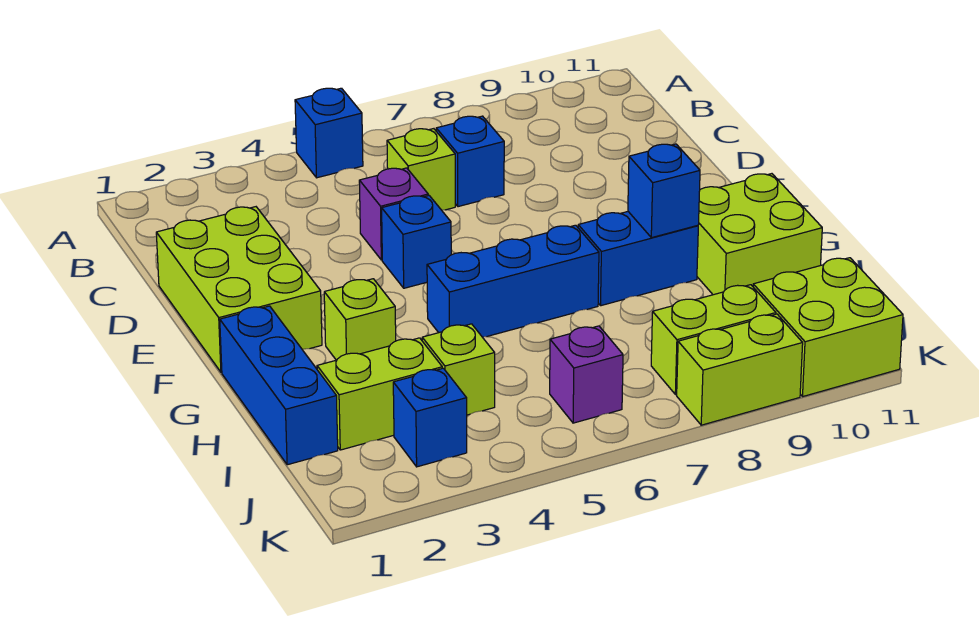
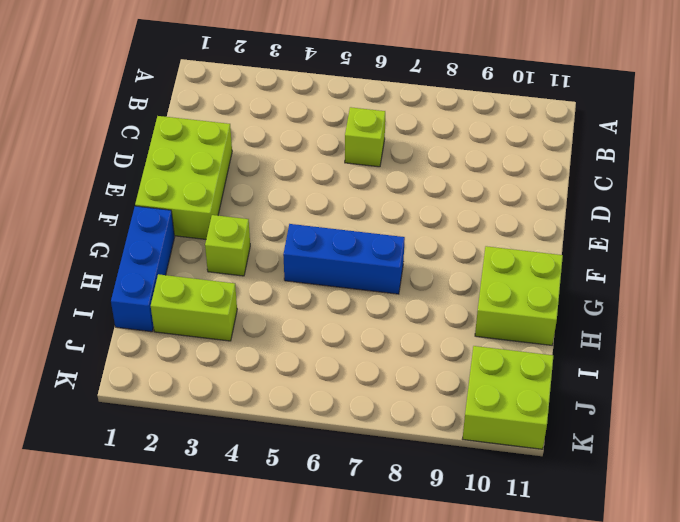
none -> blue brick A5 level 1
none -> blue brick C7 level 1
none -> purple brick D5 level 1

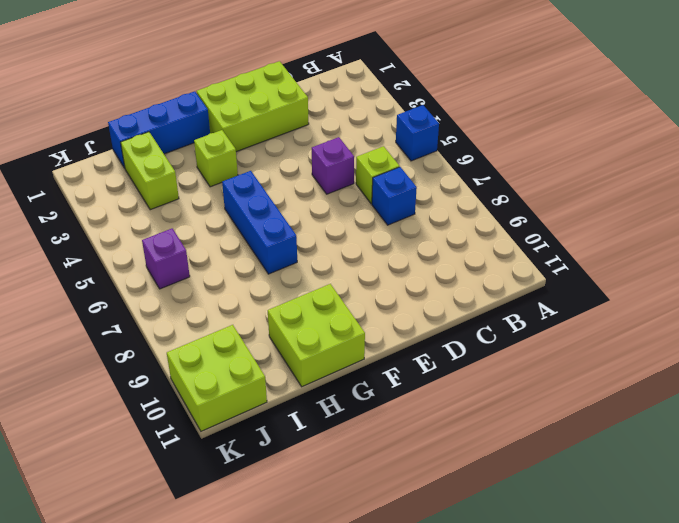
none -> blue brick E5 level 1
none -> blue brick G8:G9 level 1
none -> lime brick I4 level 1

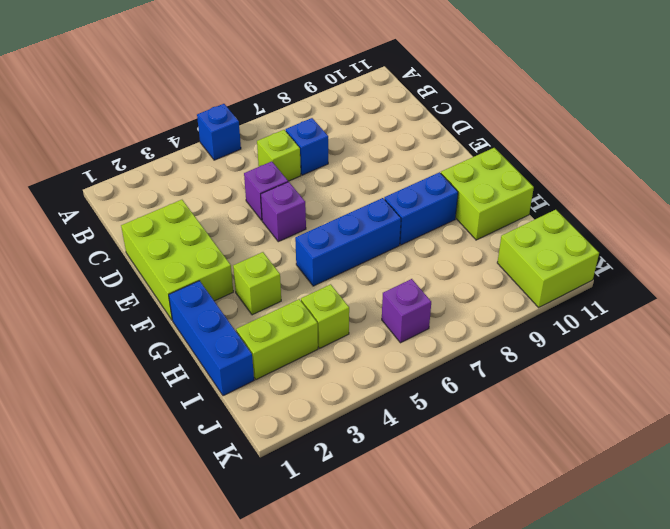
purple brick E5 level 1 -> blue brick E5 level 1
none -> blue brick J3 level 1
none -> lime brick J8:J9 level 1
none -> lime brick K8:K9 level 1

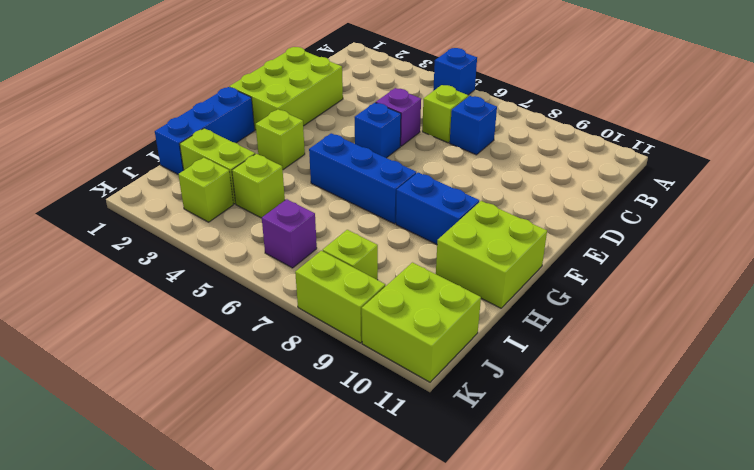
lime brick J3 level 1 -> blue brick J3 level 1
lime brick J8 level 1 -> lime brick J8:J9 level 1
none -> blue brick G9 level 2

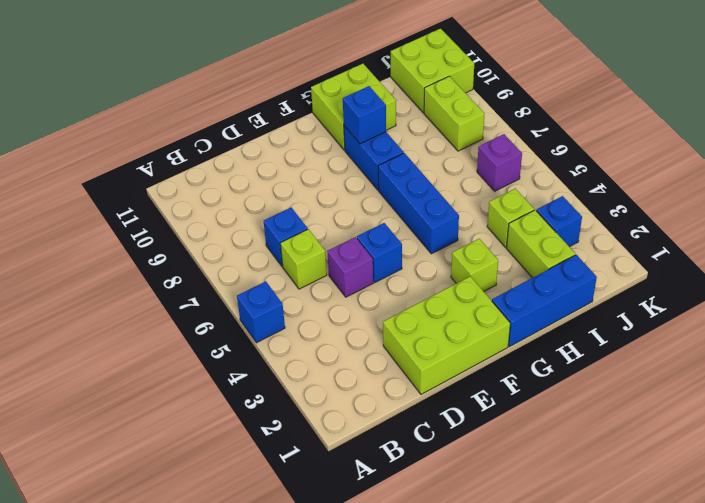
none -> lime brick K8:K9 level 1

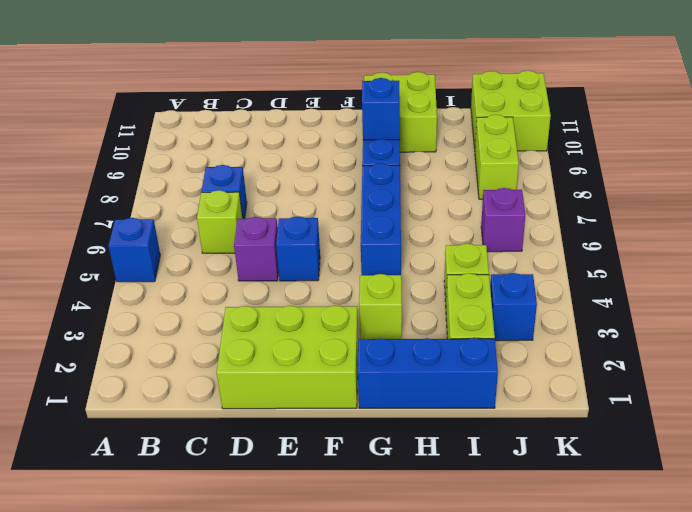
none -> lime brick K8:K9 level 1

